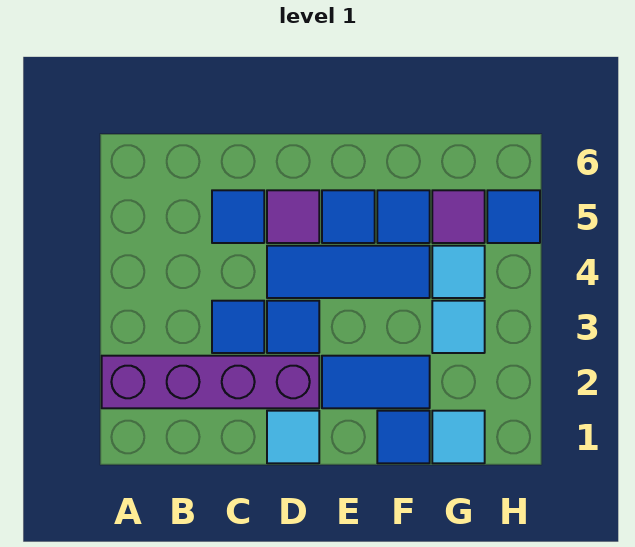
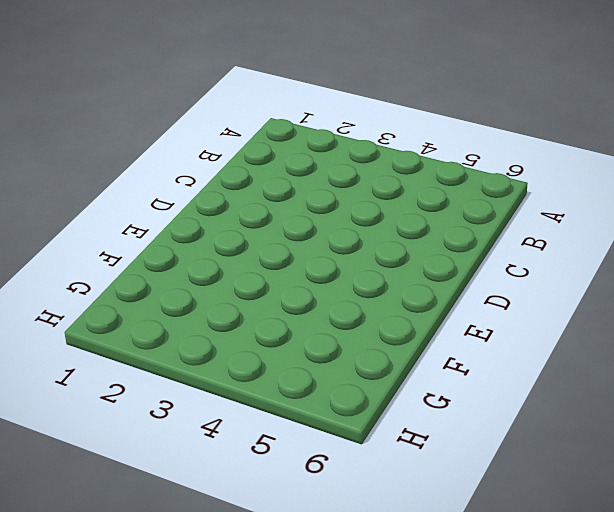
none -> purple brick A2:D2 level 1
none -> blue tile C3 level 1
none -> blue tile C5 level 1

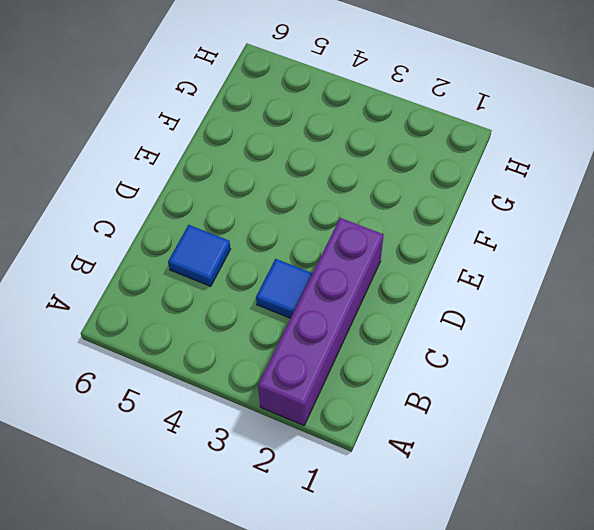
none -> cyan tile D1 level 1
none -> blue tile D3 level 1
none -> blue tile D4:F4 level 1

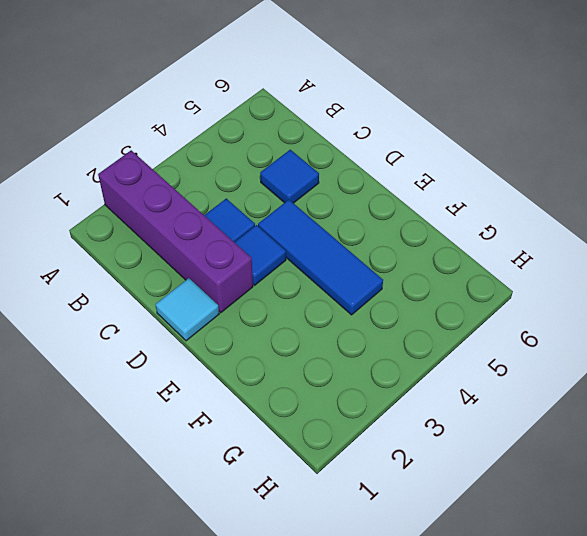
none -> purple tile D5 level 1
none -> blue tile E2:F2 level 1
none -> blue tile E5 level 1

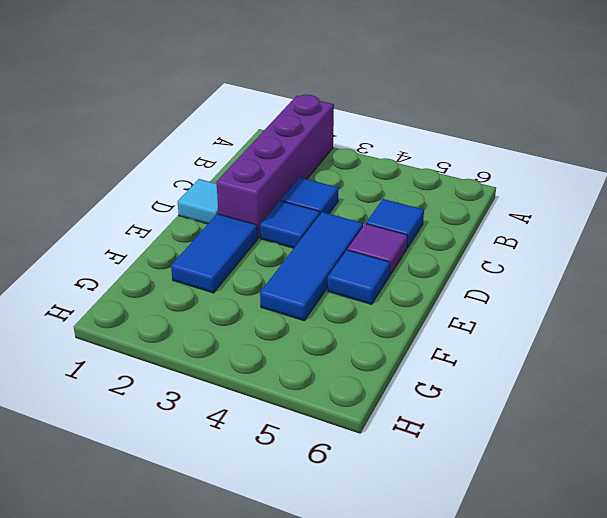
none -> blue tile F1 level 1
none -> blue tile F5 level 1
none -> cyan tile G1 level 1

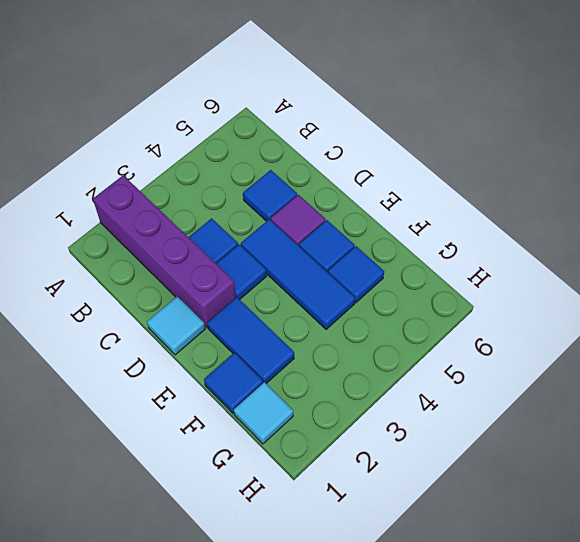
none -> cyan tile G3 level 1
none -> cyan tile G4 level 1
none -> purple tile G5 level 1

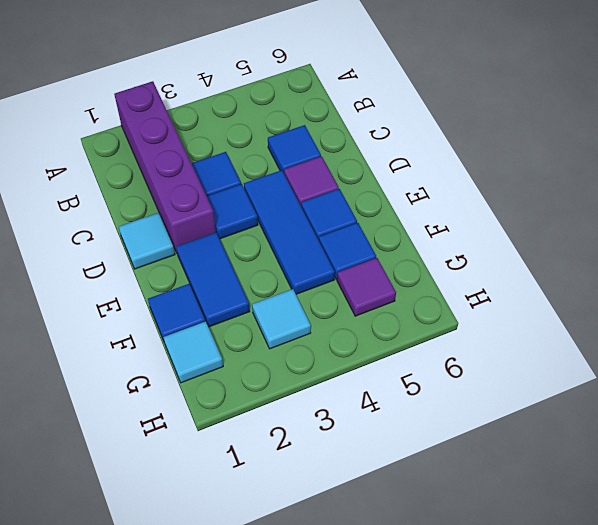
none -> cyan tile G4 level 1
none -> blue tile H5 level 1

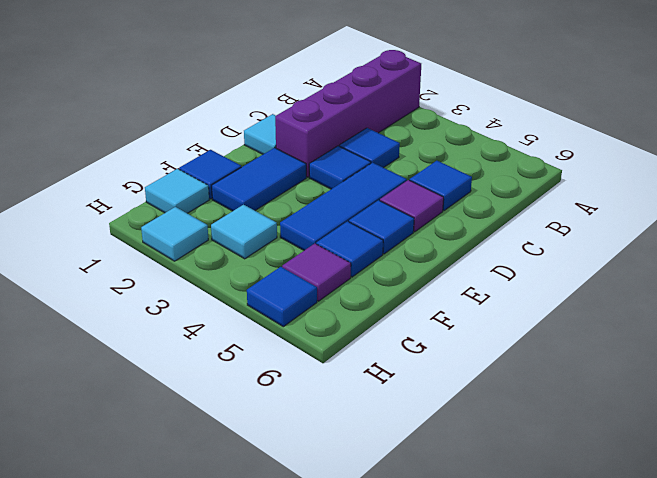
cyan tile H2 level 1 -> cyan tile G4 level 1

